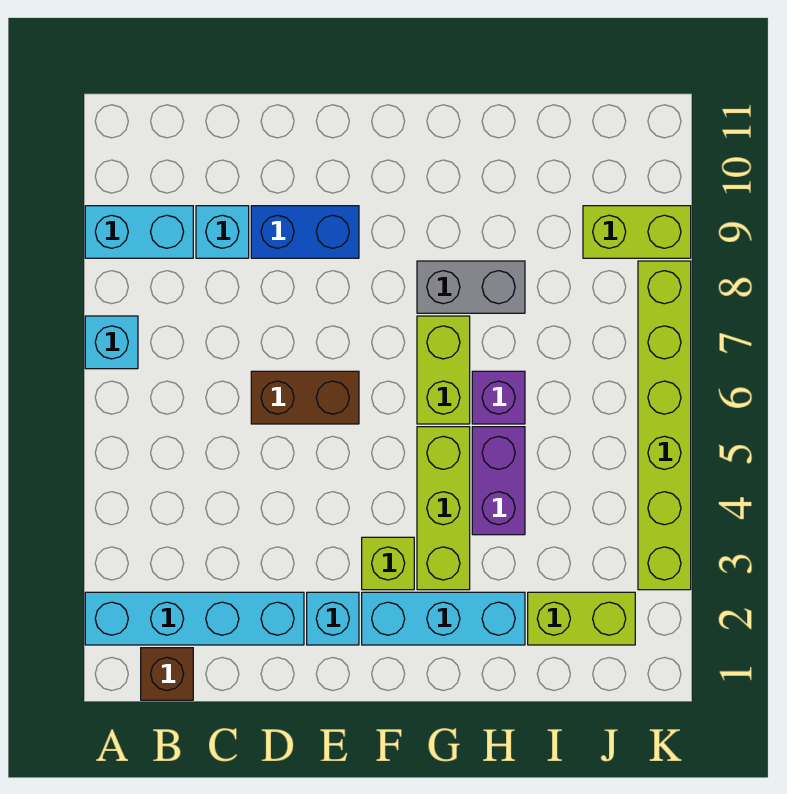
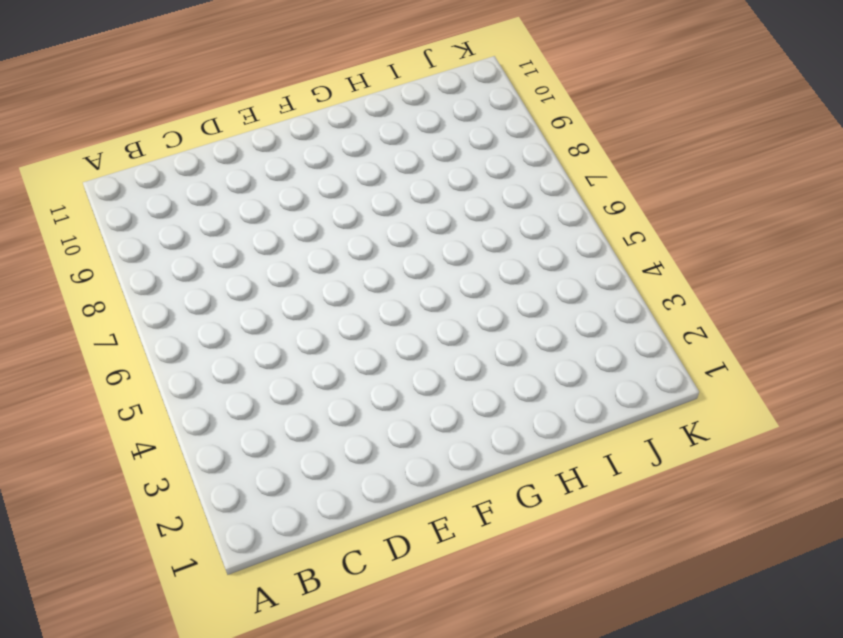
none -> cyan brick A2:D2 level 1
none -> cyan brick A7 level 1
none -> cyan brick A9:B9 level 1

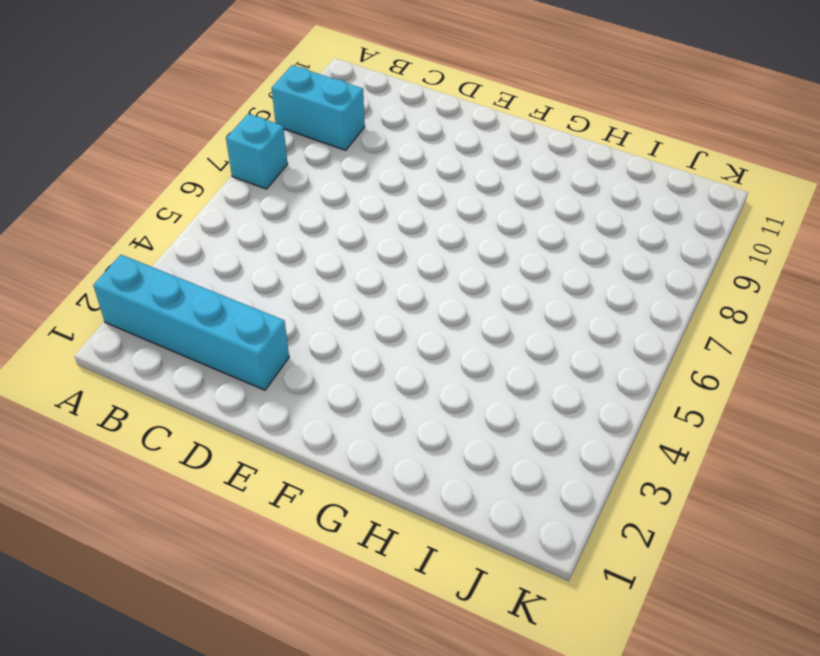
none -> brown brick B1 level 1
none -> cyan brick C9 level 1
none -> brown brick D6:E6 level 1

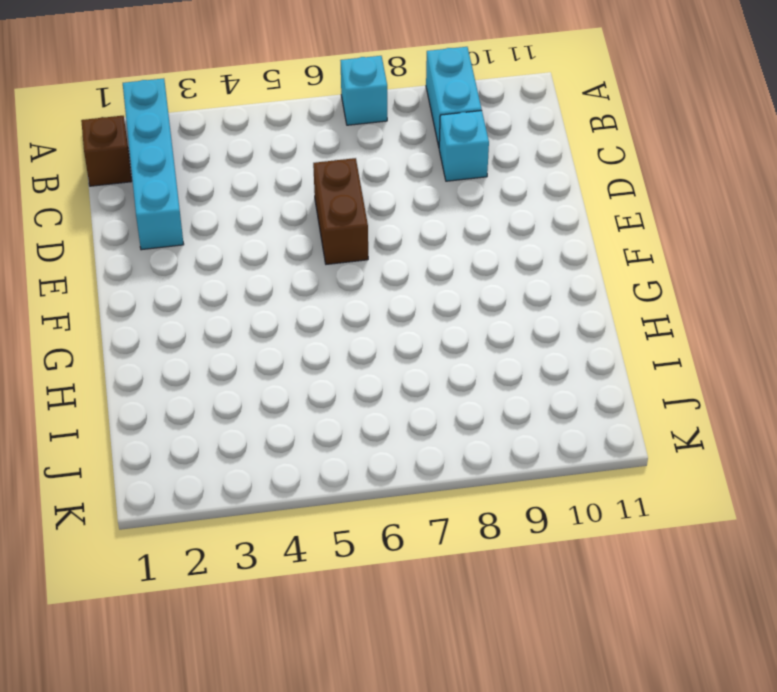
none -> blue brick D9:E9 level 1
none -> cyan brick E2 level 1
none -> cyan brick F2:H2 level 1

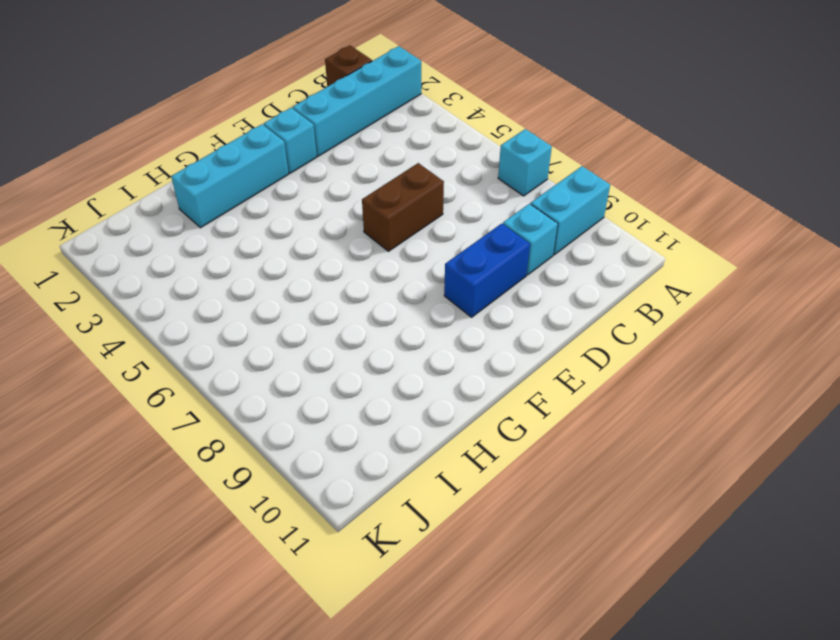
none -> lime brick F3 level 1
none -> lime brick G3:G5 level 1
none -> lime brick G6:G7 level 1

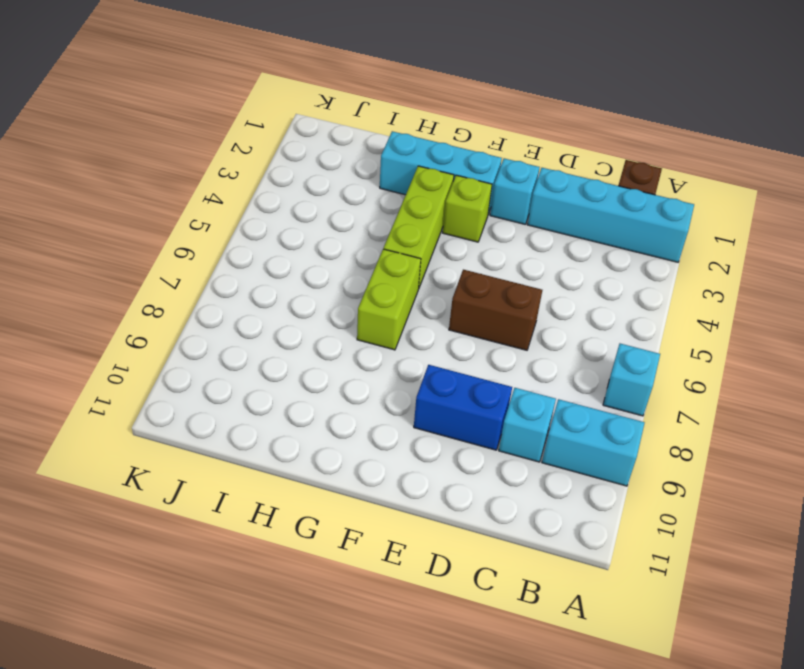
none -> grey brick G8:H8 level 1
none -> purple brick H4:H5 level 1
none -> purple brick H6 level 1

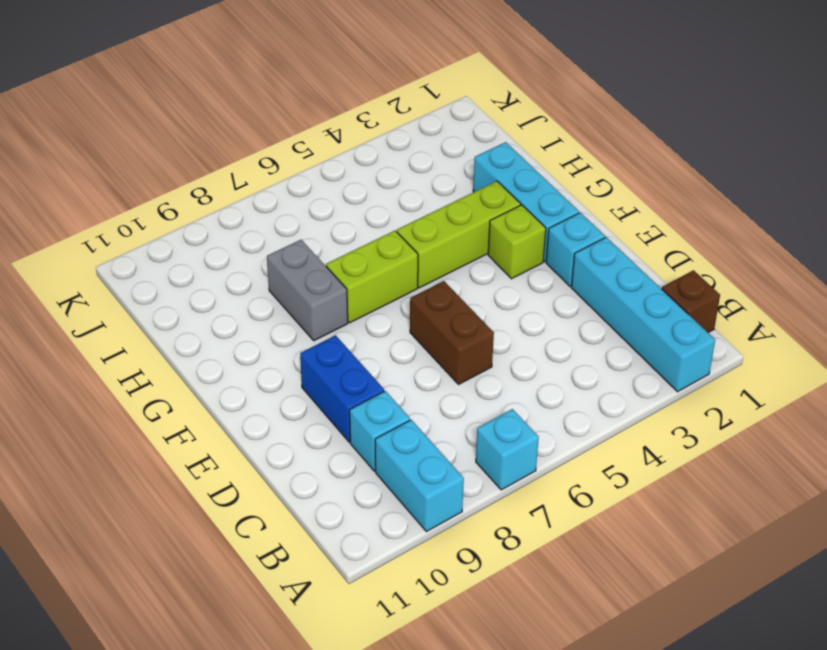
none -> purple brick H4:H5 level 1
none -> purple brick H6 level 1
none -> lime brick I2:J2 level 1

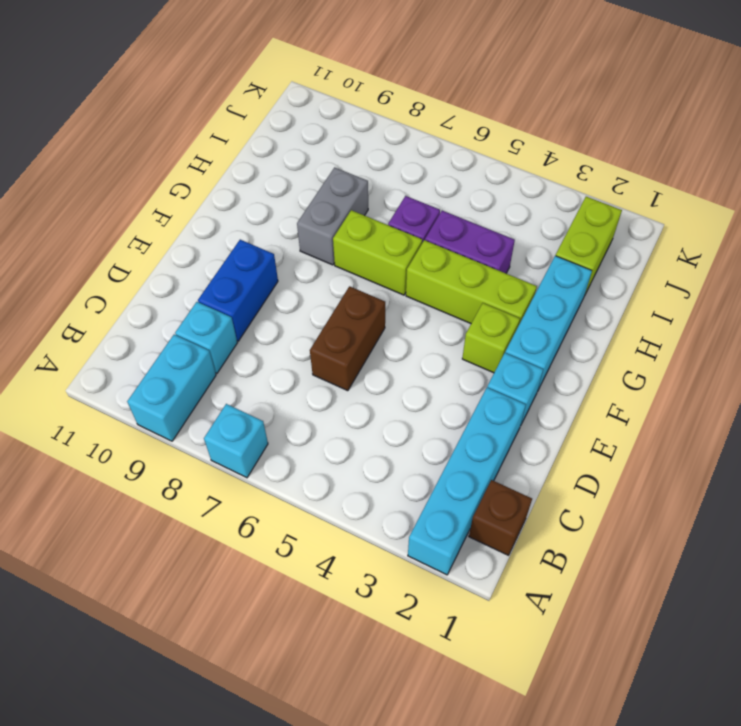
none -> lime brick J9:K9 level 1
none -> lime brick K3:K8 level 1

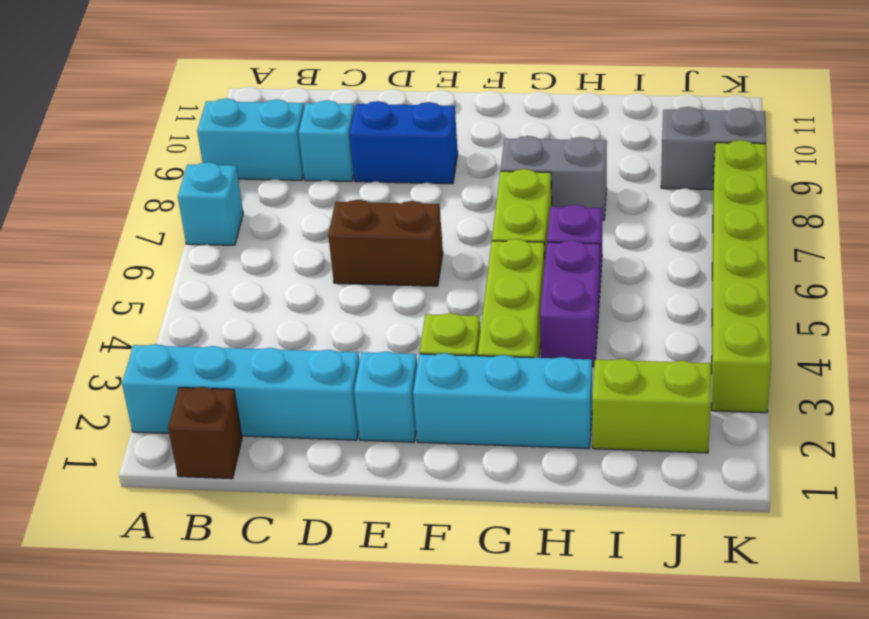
grey brick J9:K9 level 1 -> lime brick J9:K9 level 1

